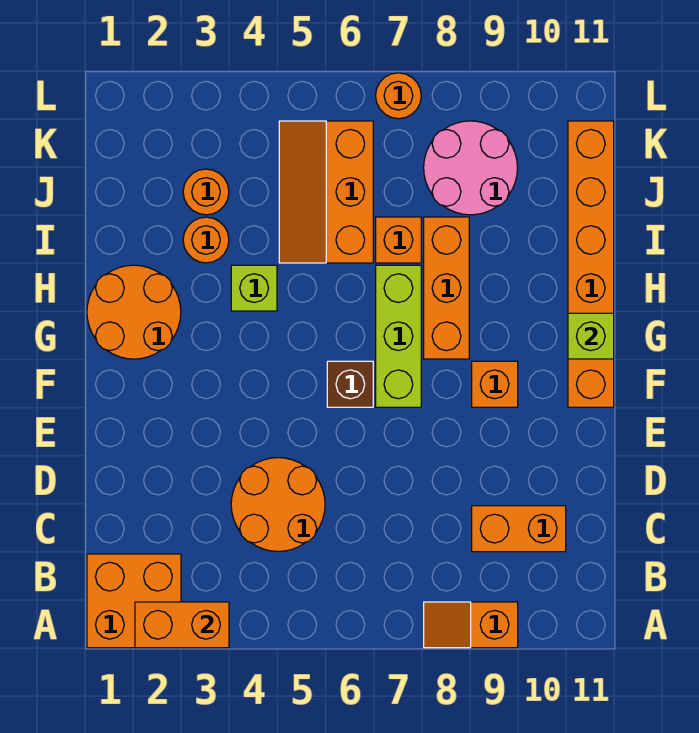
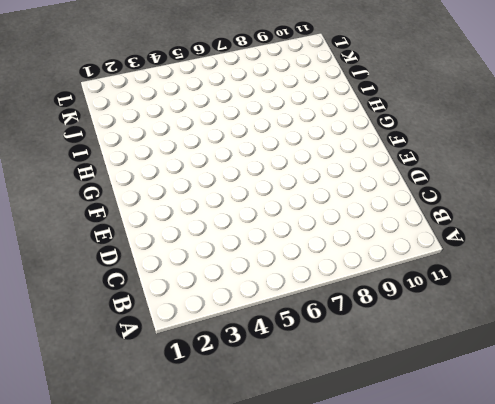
none -> orange brick A1:B2 level 1
none -> orange slope A8:A9 level 1 top 9
none -> orange round brick C4:D5 level 1

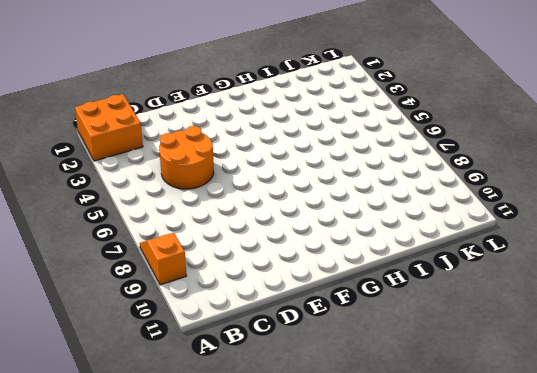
none -> orange brick C9:C10 level 1
none -> brown brick F6 level 1
none -> lime brick F7:H7 level 1

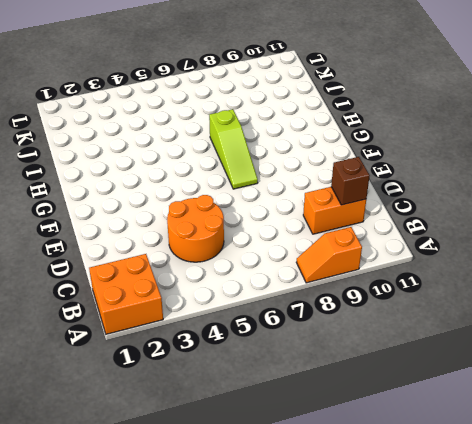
brown brick C10 level 2 -> brown brick F6 level 1
lime slope F7:H7 level 1 top H -> lime brick F7:H7 level 1
none -> orange brick F9 level 1
none -> orange brick F11:K11 level 1
none -> orange round brick G1:H2 level 1

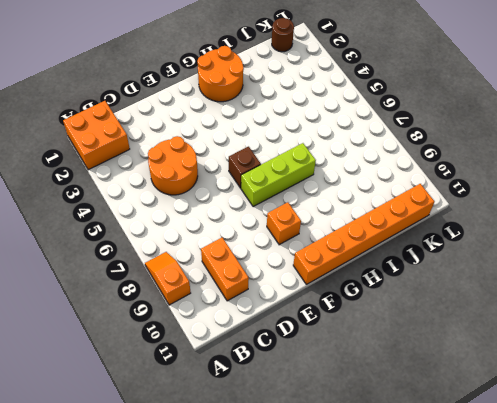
brown round brick K1 level 1 -> none
none -> orange brick G8:I8 level 1
none -> lime brick H4 level 1
none -> orange round brick I3 level 1

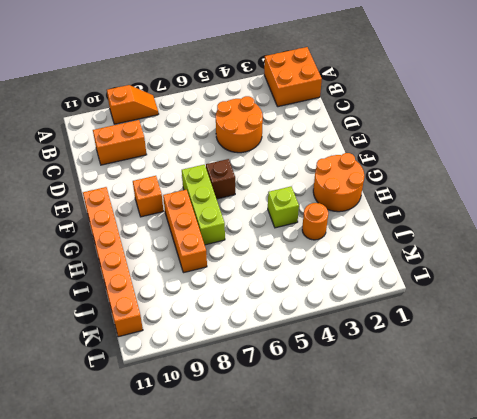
none -> orange slope I5:K6 level 1 top 6
none -> orange brick I7 level 1
none -> orange round brick J3 level 1

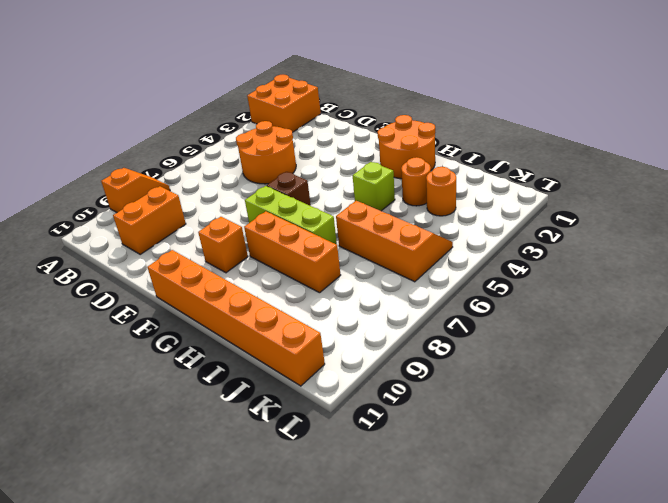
none -> orange brick I7 level 1
none -> pink round brick J8:K9 level 1
none -> orange round brick L7 level 1

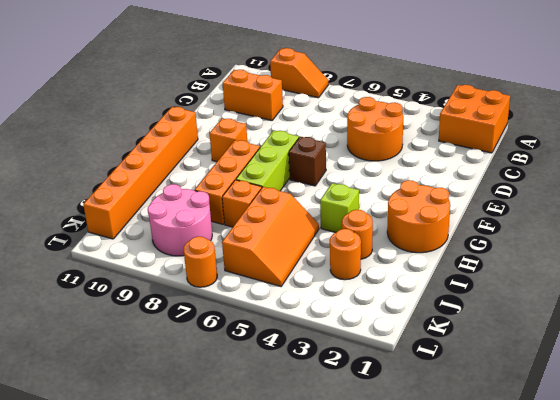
none -> orange brick A2:A3 level 2
none -> lime brick G11 level 2

